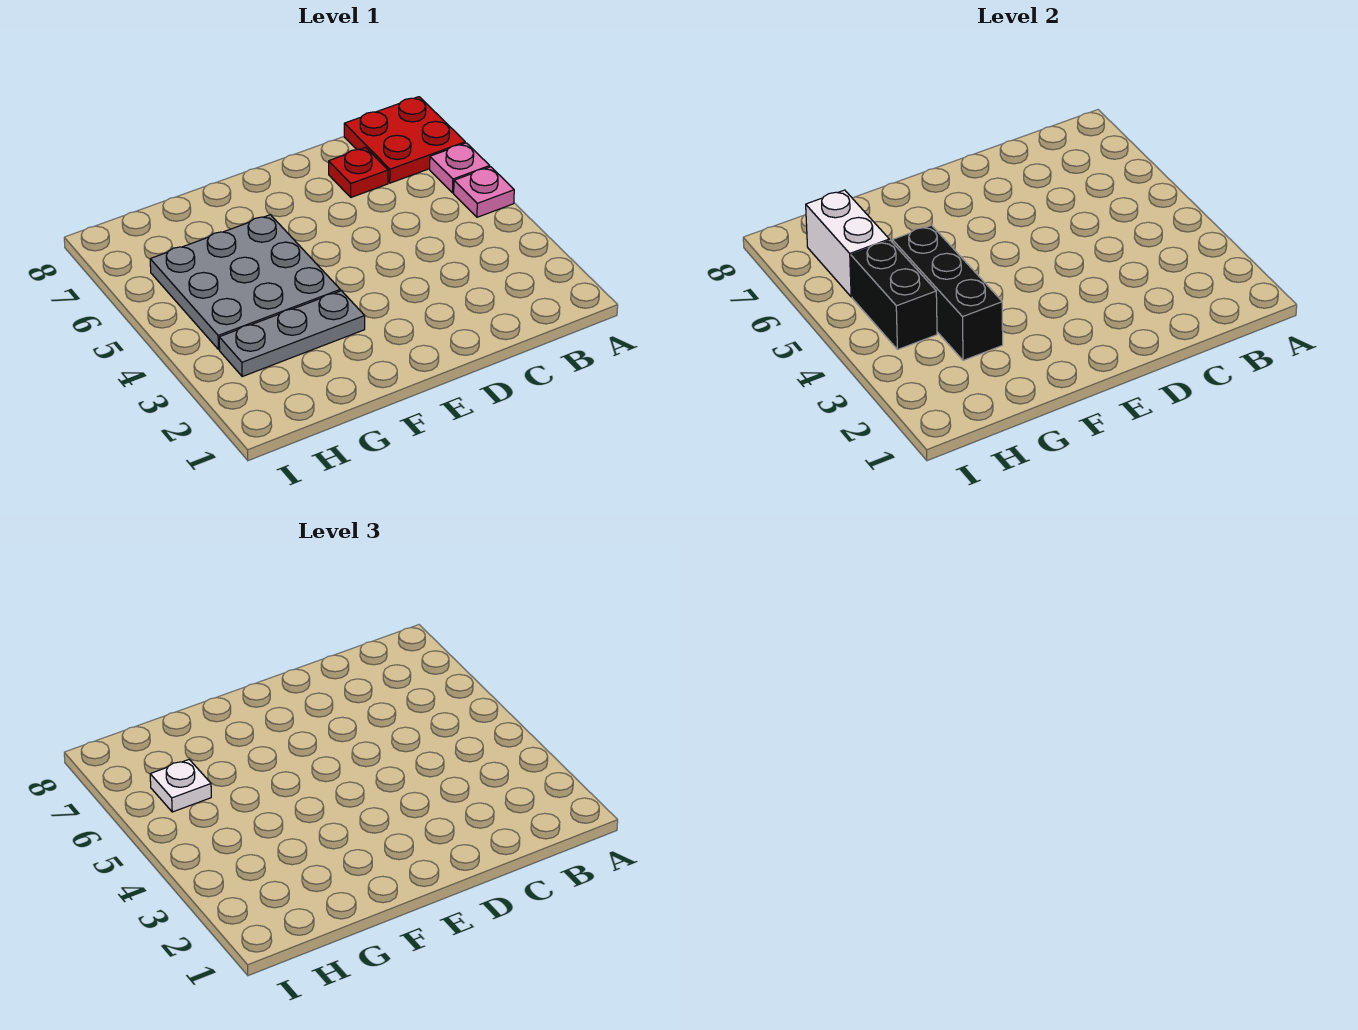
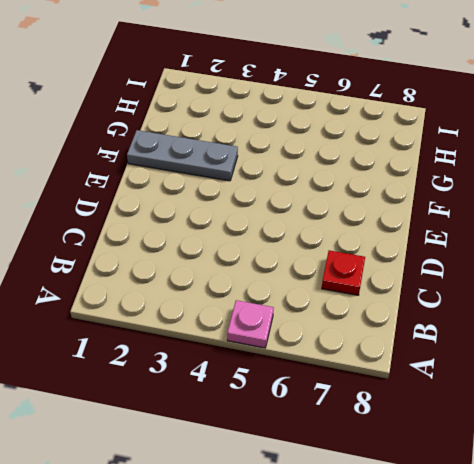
grey plate F1:F3 level 1 -> grey plate F3:H3 level 1
none -> pink plate A6 level 1
none -> red plate A7:B8 level 1

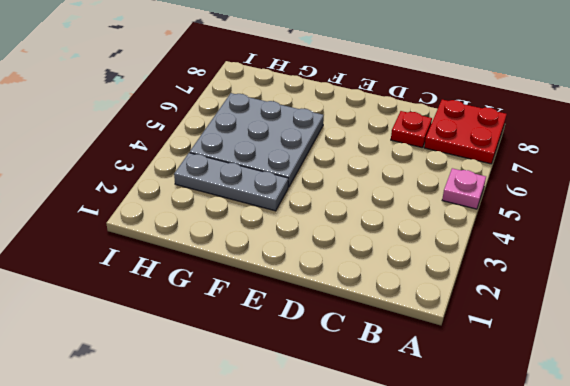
none -> pink plate A6 level 1
none -> black brick G3:G5 level 2

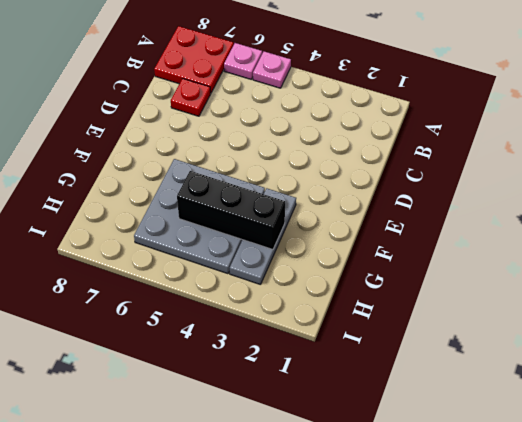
none -> black brick H4:H5 level 2
none -> white brick H6:H7 level 2

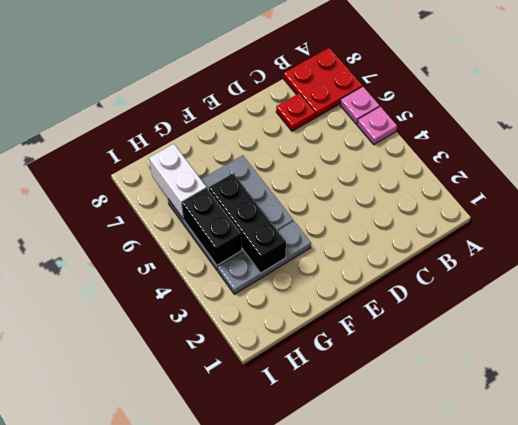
none -> white plate H6 level 3

